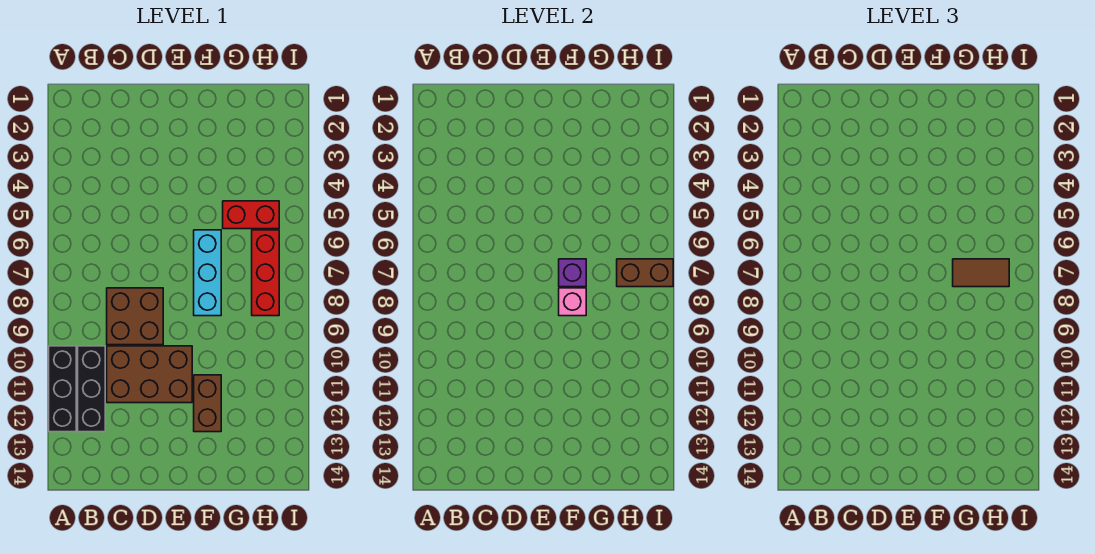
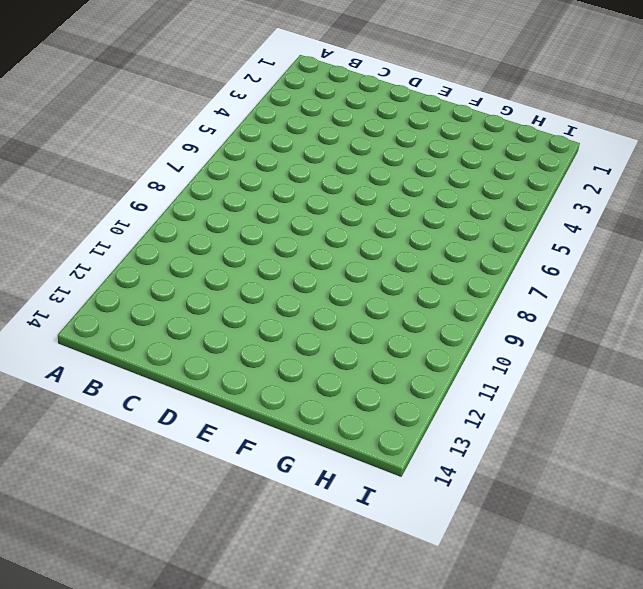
none -> black brick A10:A12 level 1
none -> black brick B10:B12 level 1
none -> brown brick C8:D9 level 1

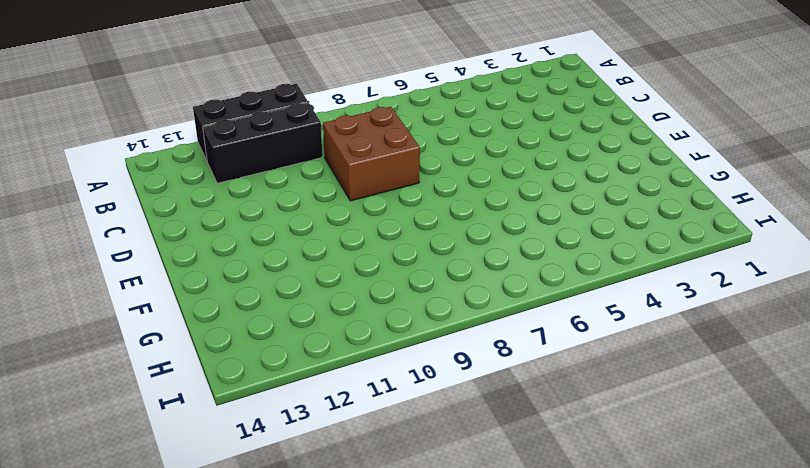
none -> brown brick C10:E11 level 1
none -> cyan brick F6:F8 level 1
none -> brown brick F11:F12 level 1

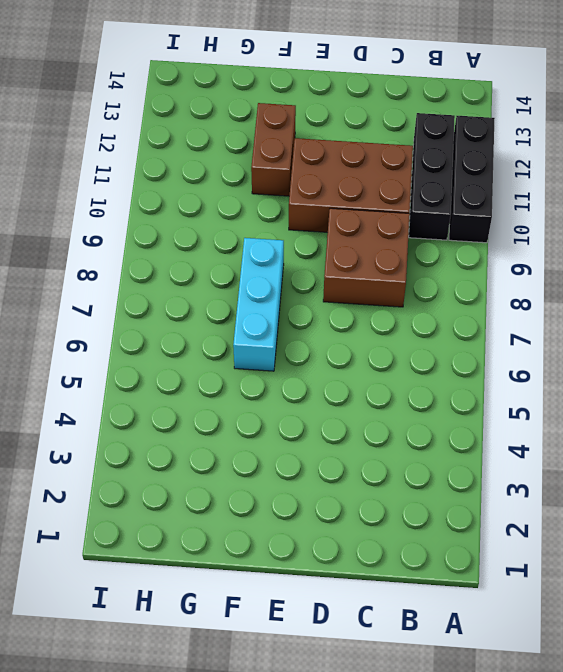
none -> red brick G5:H5 level 1
none -> red brick H6:H8 level 1
none -> purple brick F7 level 2

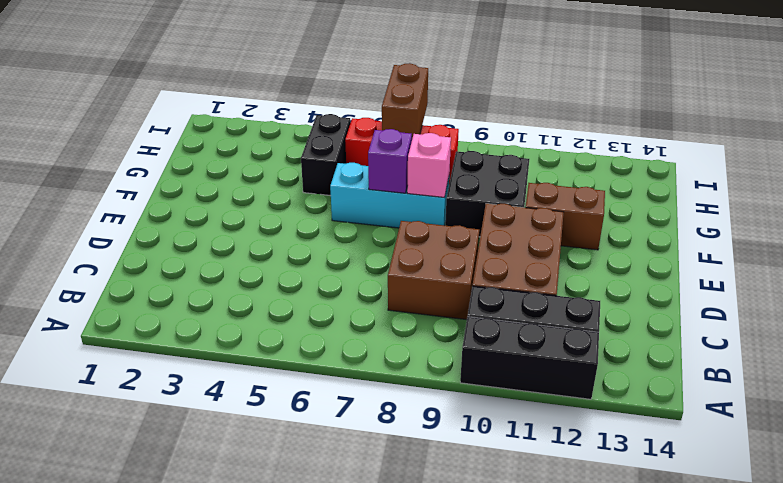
black brick F9:G10 level 1 -> none
black brick G5:H5 level 1 -> red brick G5:H5 level 1
none -> brown tile G7:H7 level 3

